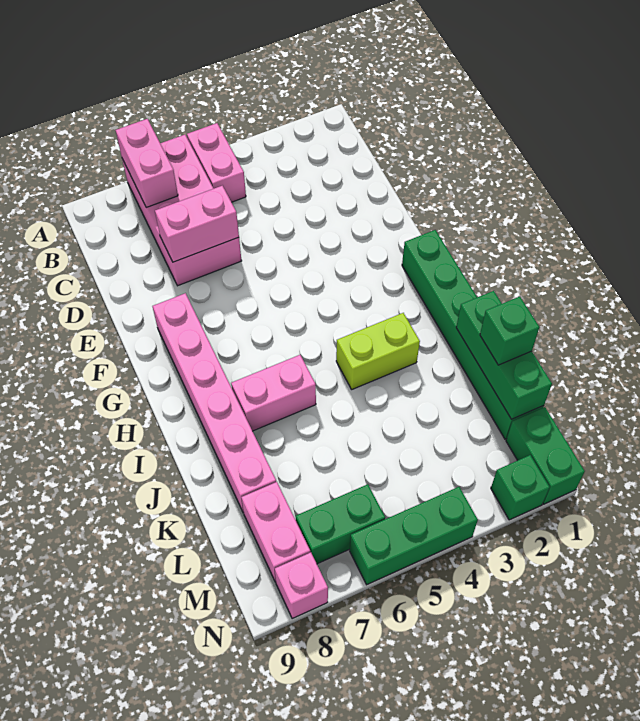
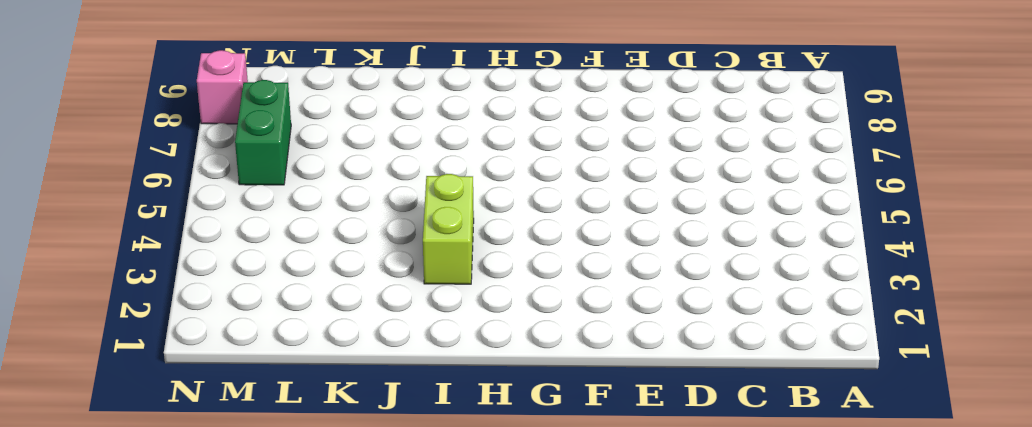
none -> pink brick A5:B5 level 1
none -> pink brick A6:D7 level 1
none -> pink brick F8:K8 level 1

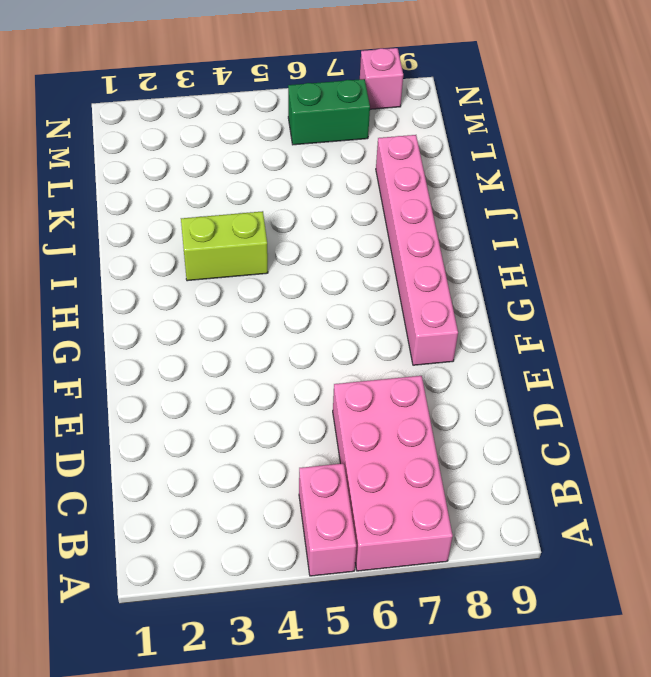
none -> green brick G1:L1 level 1
none -> pink brick I6:I7 level 1
none -> pink brick L8:M8 level 1

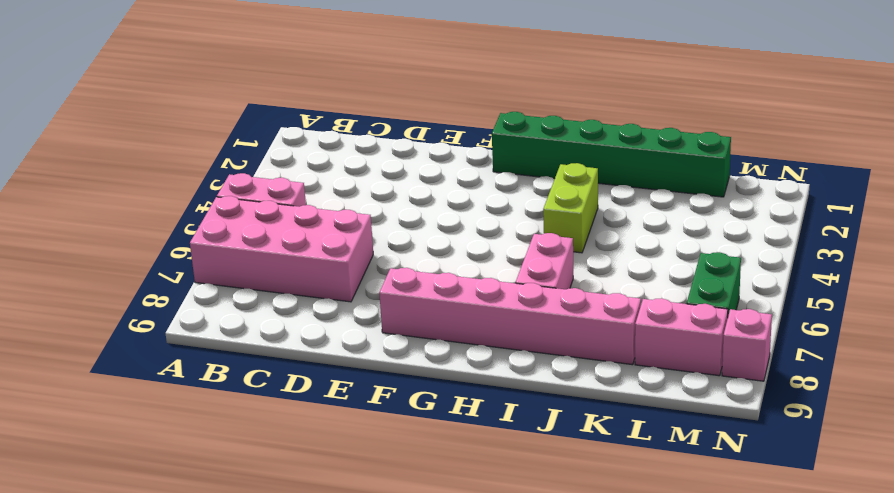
none -> green brick M1:N1 level 1
none -> green brick N2 level 1
none -> green brick N4:N6 level 1

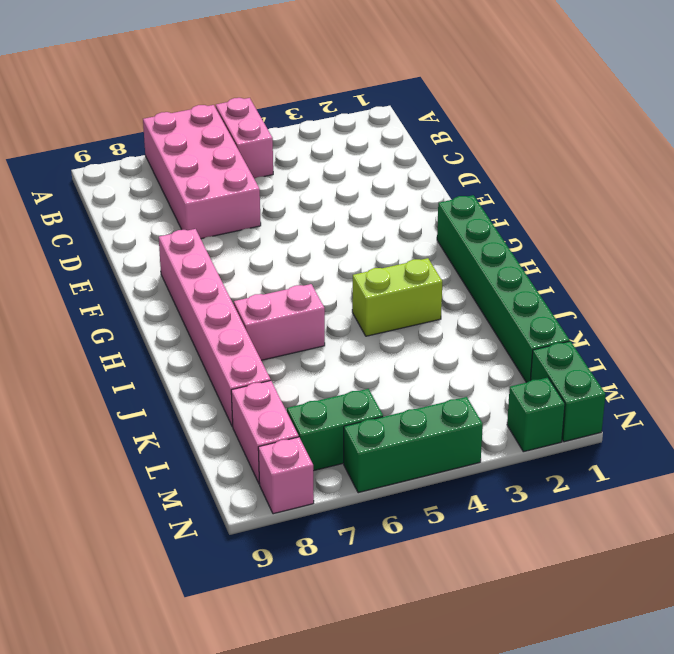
none -> pink brick A7:B7 level 2
none -> pink brick D6:D7 level 2
none -> green brick J1:L1 level 2

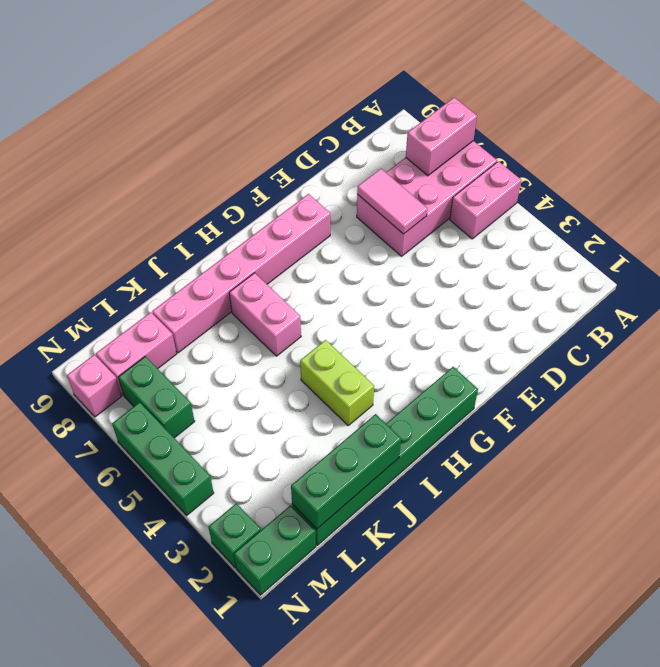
pink tile D6:D7 level 2 -> pink brick D6:D7 level 2
none -> green brick K1 level 3

